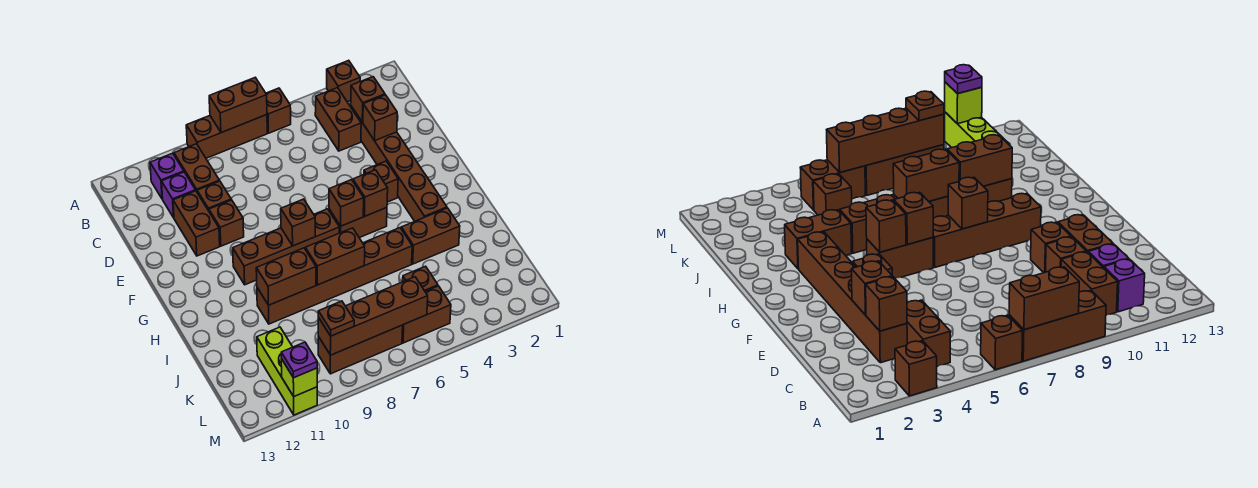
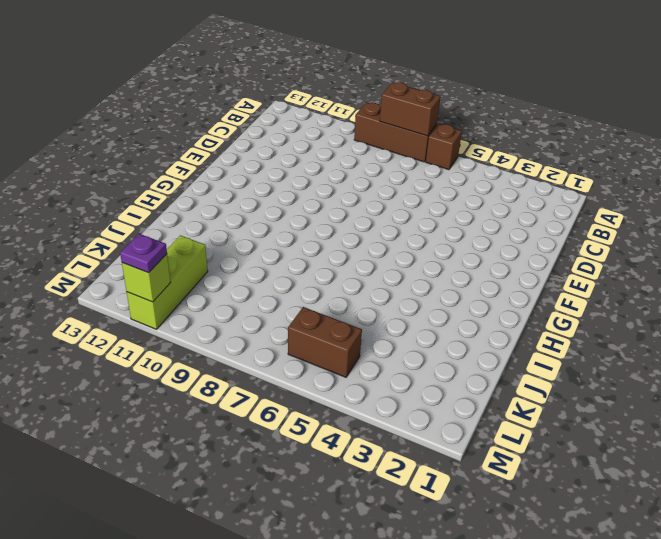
none -> brown brick A3 level 1
none -> brown brick B4:C4 level 1
none -> brown brick B10:C10 level 1
none -> purple brick B11 level 1

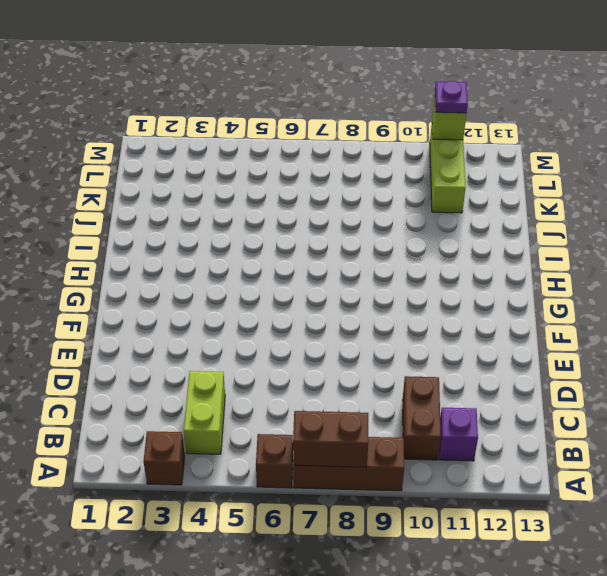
lime brick B4:C4 level 1 -> brown brick B4:C4 level 1
none -> brown brick C3:H3 level 1
none -> purple brick C11 level 1
none -> brown brick D10 level 1
none -> brown brick D11:E11 level 1

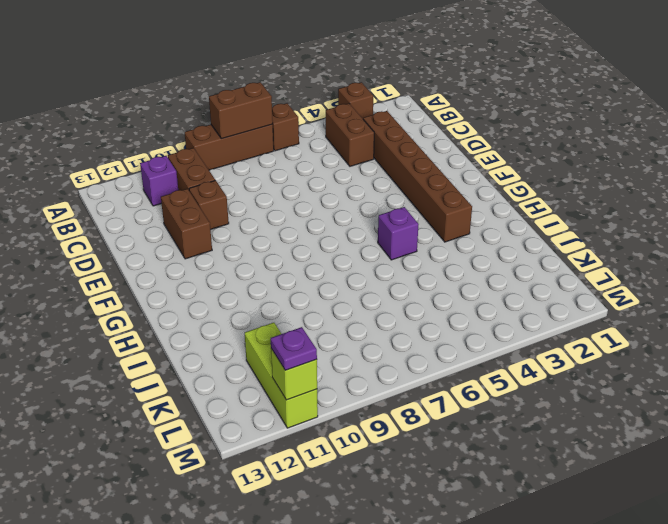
purple brick H5 level 1 -> purple brick C11 level 1
none -> brown brick E10 level 1
none -> brown brick F4 level 1
none -> brown brick G5:G6 level 1
none -> brown brick G7:G10 level 1

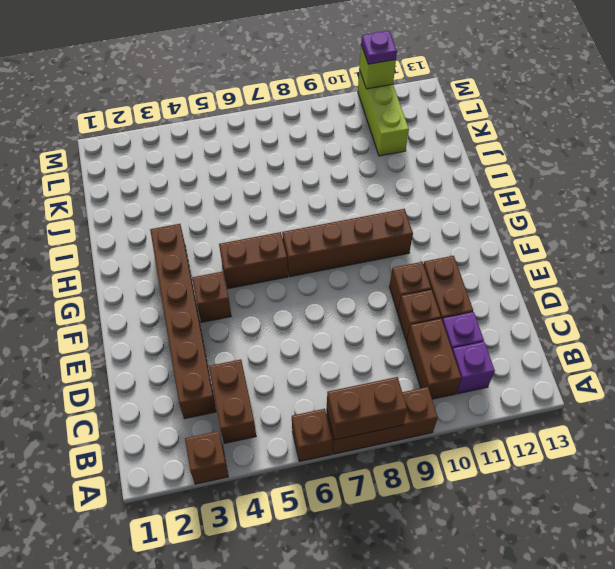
none -> brown brick I3:I4 level 1
none -> brown brick I5:I10 level 1
none -> brown brick K5 level 1
none -> brown brick L5:L6 level 1

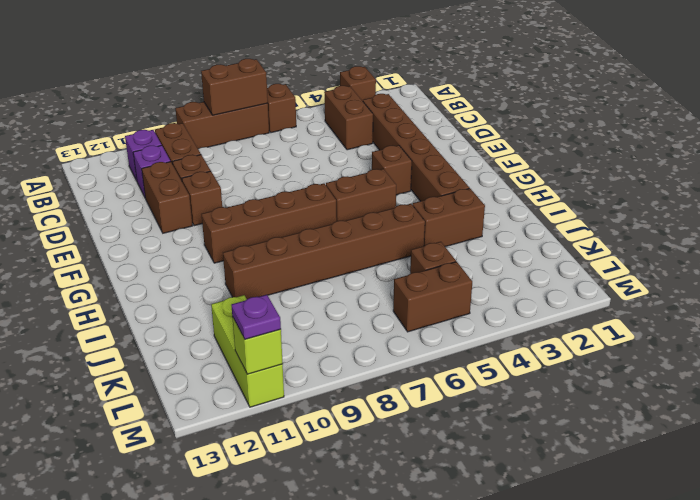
none -> brown brick L7:L9 level 1
none -> brown brick C3 level 2
none -> brown brick D3 level 2
none -> brown brick G5 level 2

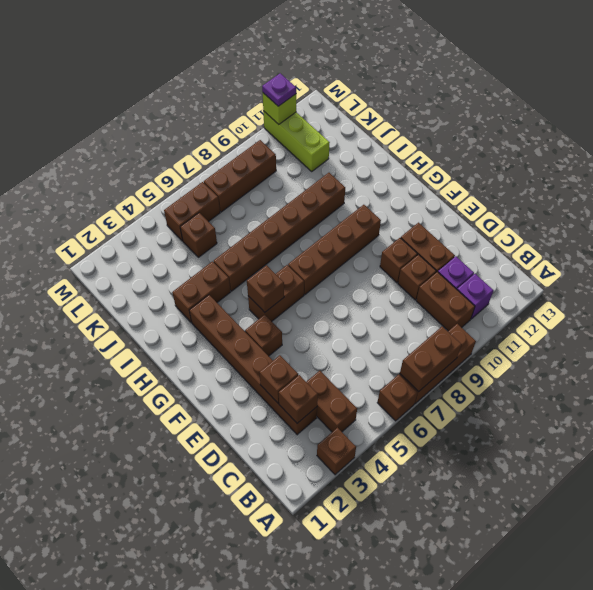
none -> brown brick G6 level 2
none -> brown brick G8 level 2
none -> brown brick I7:I8 level 2
none -> brown brick I9:I10 level 2

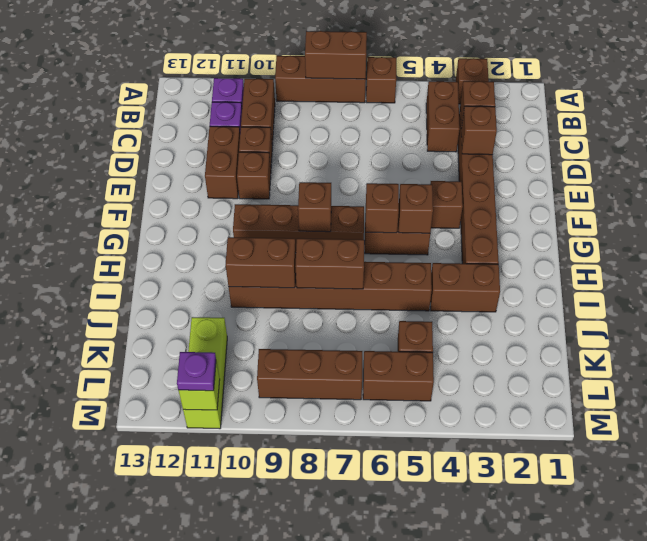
none -> brown brick L6:L9 level 2
none -> brown plate L9 level 3

